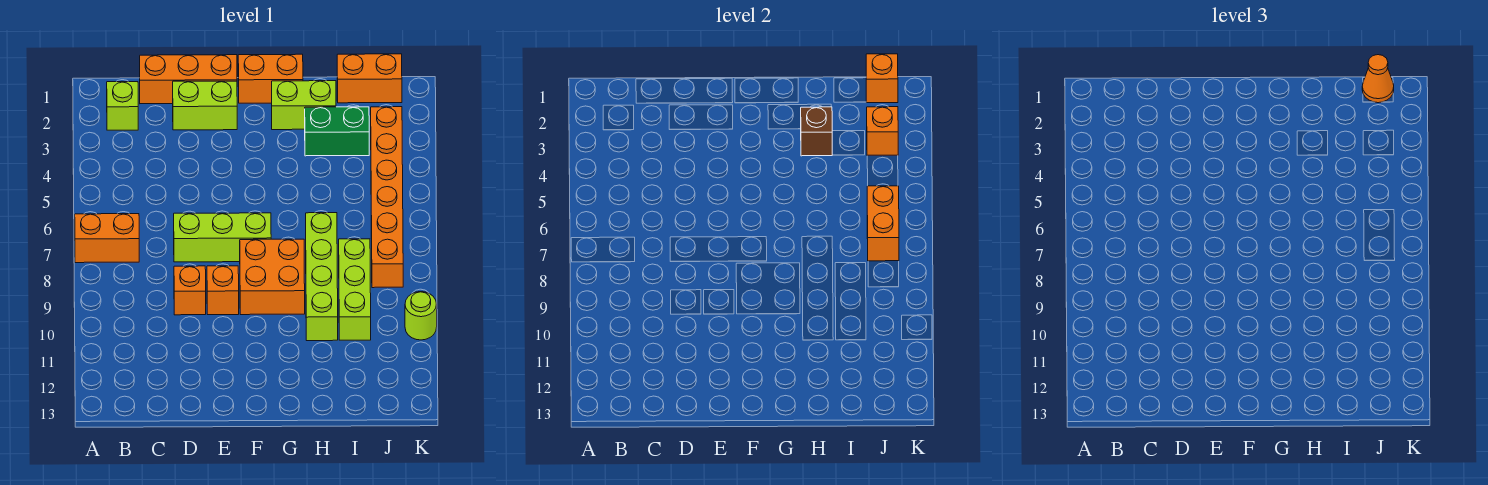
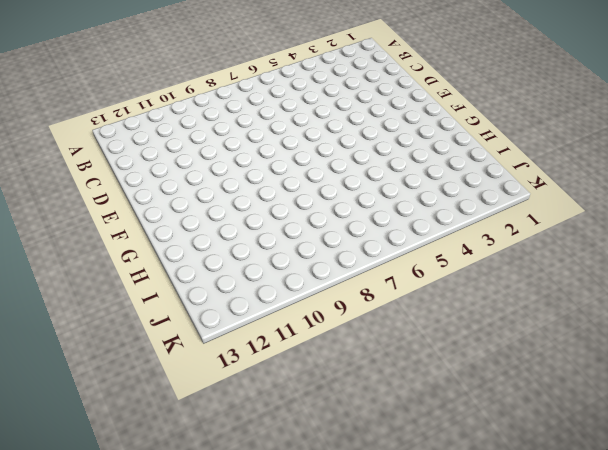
none -> orange brick A7:B7 level 1
none -> lime brick B2 level 1
none -> orange brick C1:E1 level 1

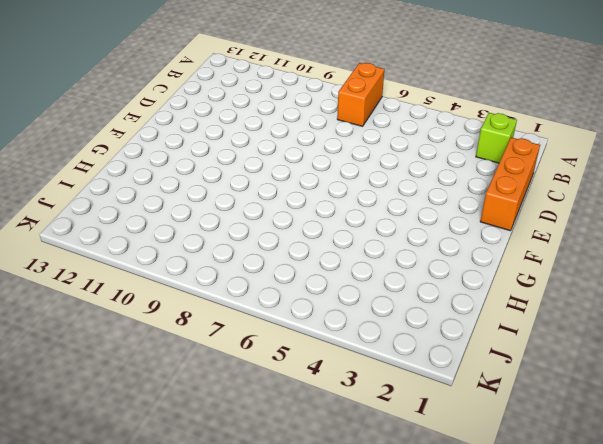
none -> lime brick D2:E2 level 1
none -> lime brick D7:F7 level 1
none -> orange brick D9 level 1

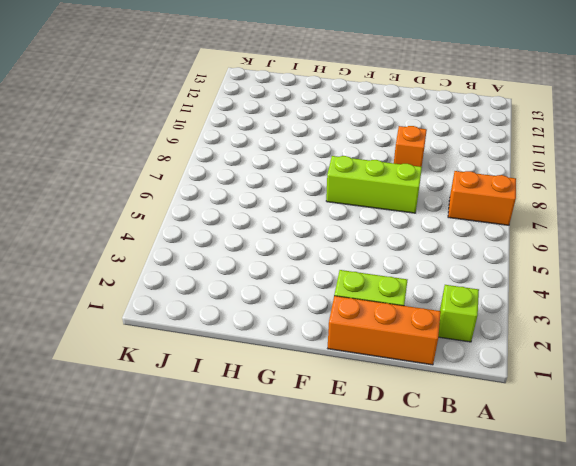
none -> orange brick E9 level 1
none -> orange brick F1:G1 level 1
none -> orange brick F8:G9 level 1

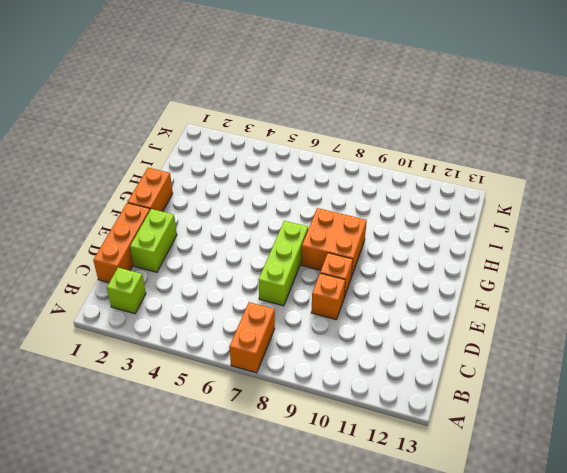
none -> lime brick G2:H2 level 1
none -> green brick H3:I3 level 1
none -> lime brick H7:H10 level 1

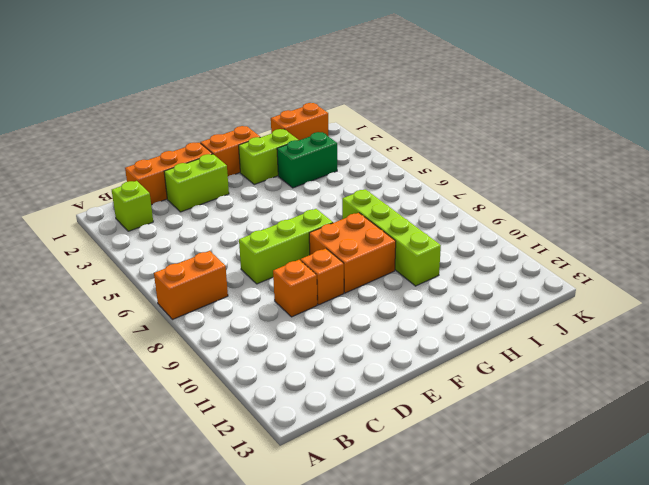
none -> lime brick I8:I10 level 1
none -> orange brick J3:J8 level 1
none -> lime round brick K10 level 1

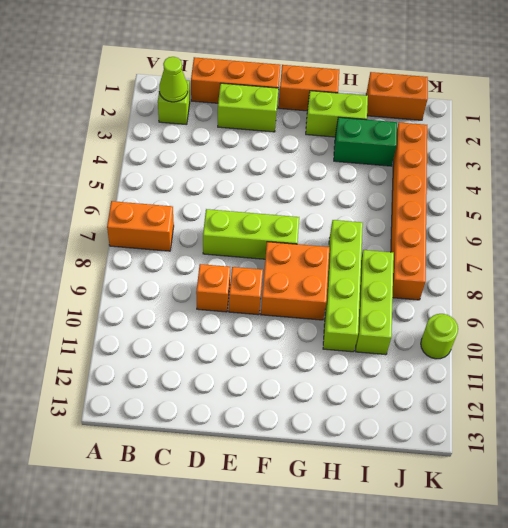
lime cone B2 level 2 -> none
none -> brown brick H3 level 2
none -> orange brick J1 level 2
none -> orange brick J3 level 2

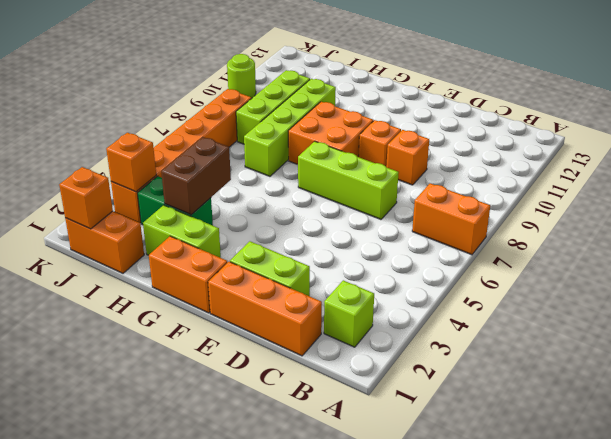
brown brick H3:H4 level 2 -> brown brick H3 level 2
none -> orange brick J6:J7 level 2
none -> orange cone J1 level 3

